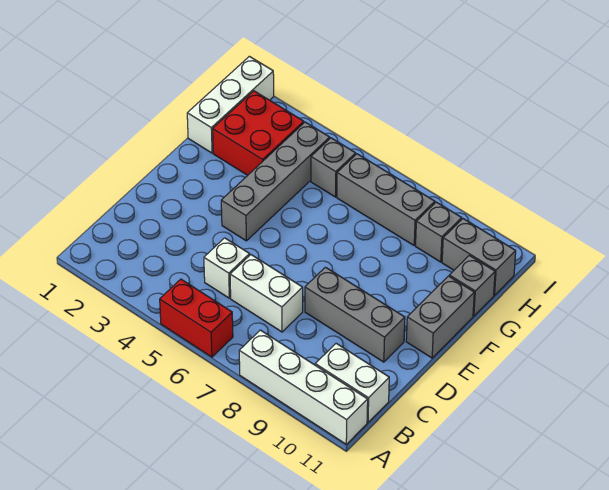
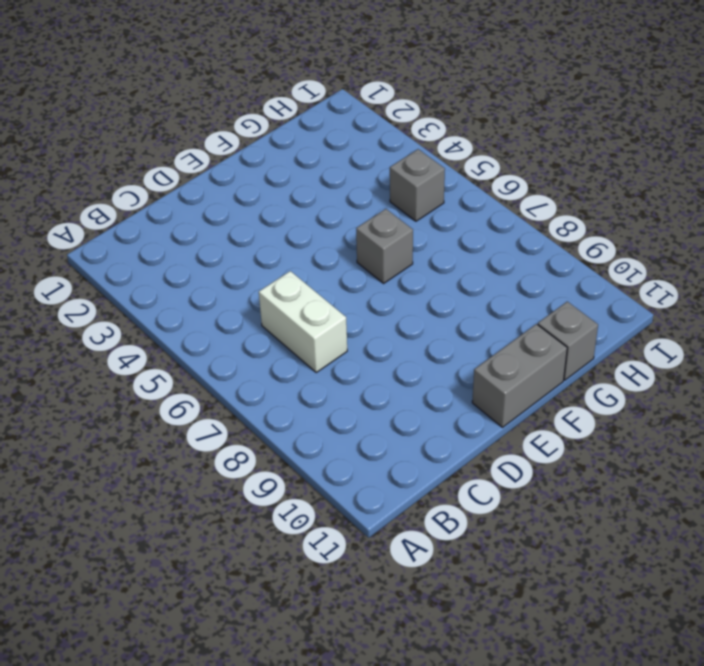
grey brick F6 level 1 -> grey brick H9 level 1
none -> red brick A5:A6 level 1
none -> white brick A8:A11 level 1
none -> white brick B10:B11 level 1

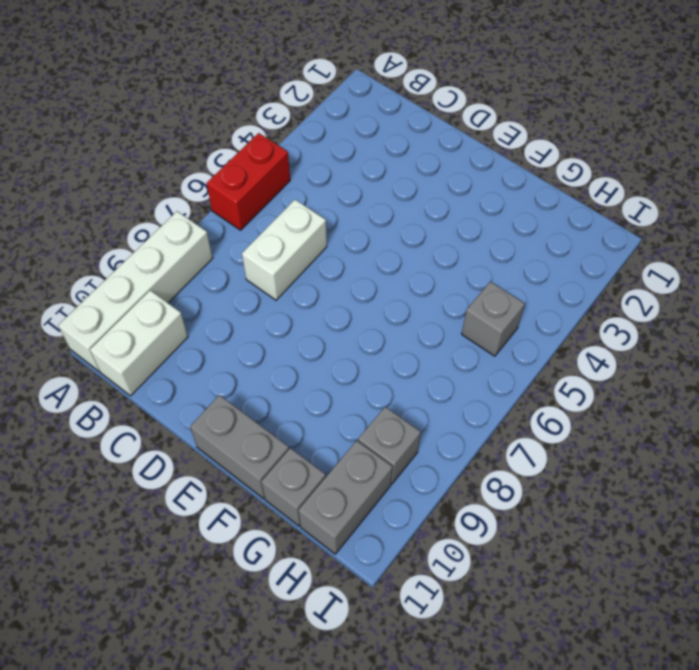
none -> white brick C5 level 1
none -> grey brick D8:D10 level 1
none -> grey brick E4:H4 level 1

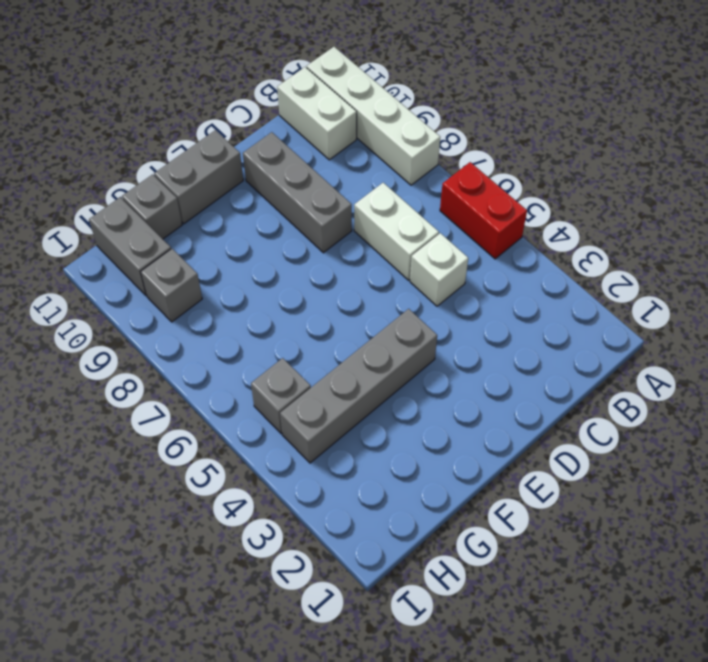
none -> white brick G1:I1 level 1
none -> red brick G2:H3 level 1
none -> grey brick H6:H8 level 1

